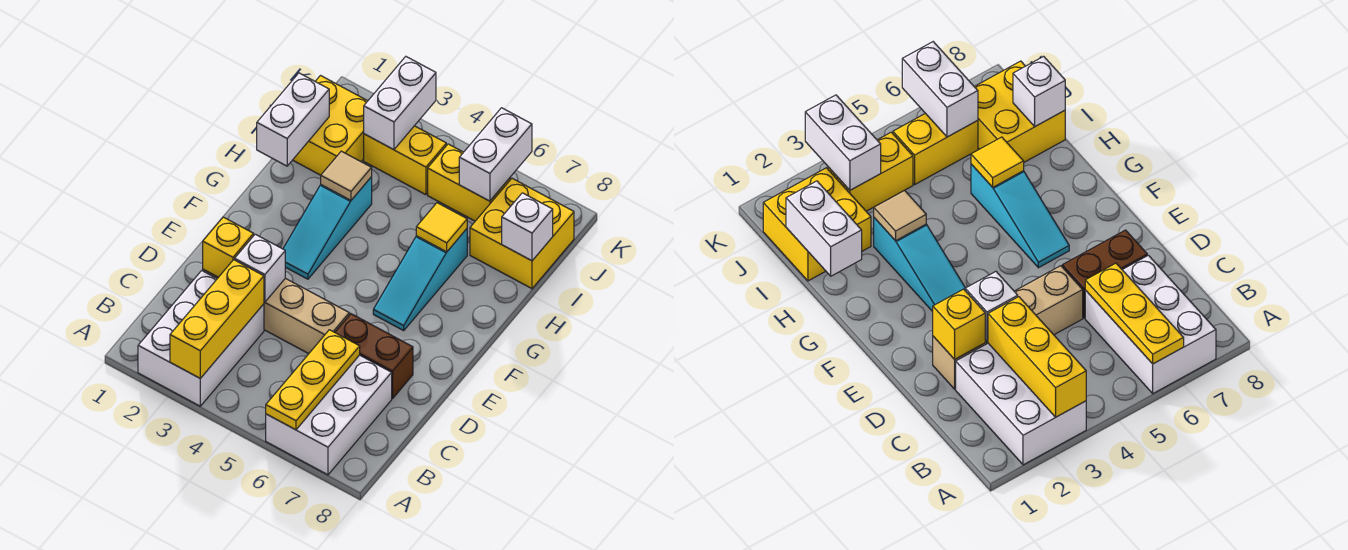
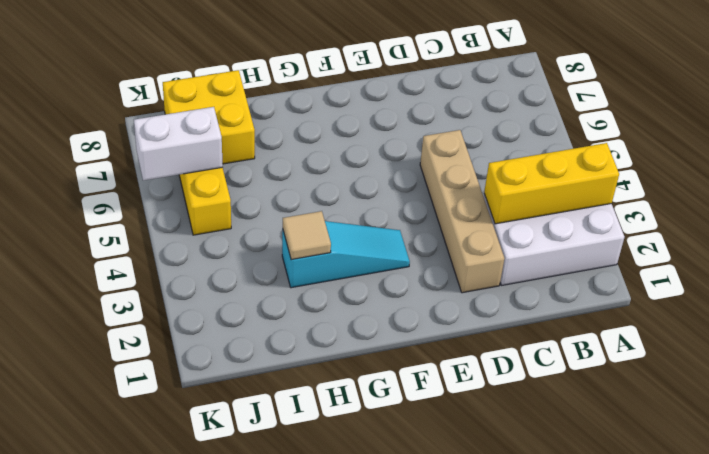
none -> white brick A6:C7 level 1
none -> brown brick D6:D7 level 1
none -> cyan slope F6:H6 level 1 top H

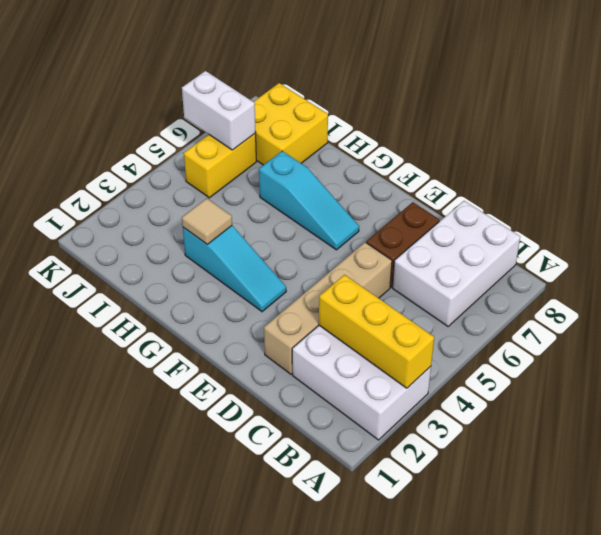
white brick B6:C8 level 1 -> white brick A6:C7 level 1
none -> yellow brick I1:J2 level 1
none -> yellow brick J3:J4 level 1
none -> yellow plate A6:C6 level 2

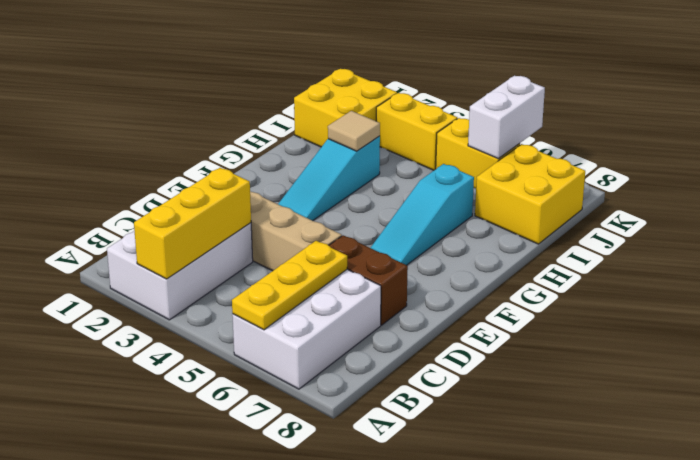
none -> yellow brick D2 level 2
none -> white brick D3 level 2
none -> white brick H1:I1 level 2

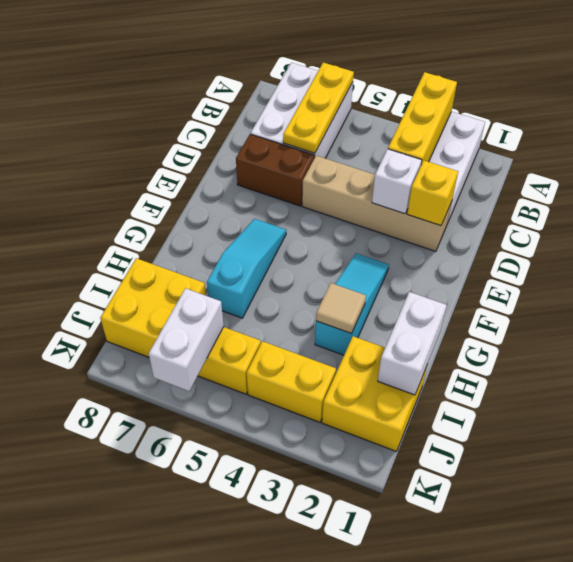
none -> yellow tile H6 level 2
none -> white brick I8 level 2
none -> white brick J3:K3 level 2

